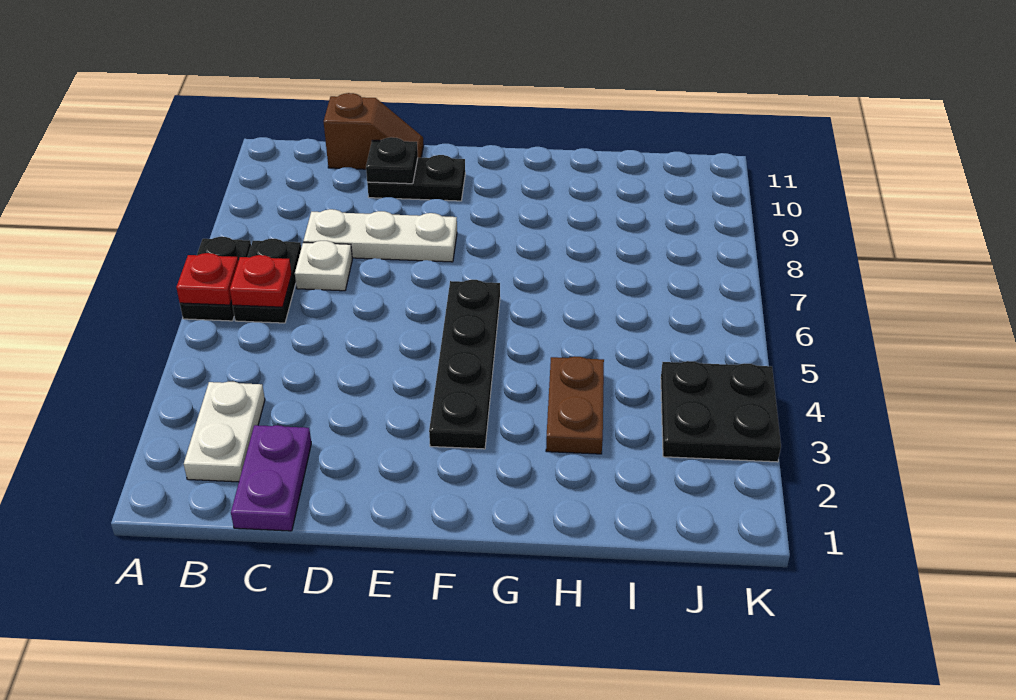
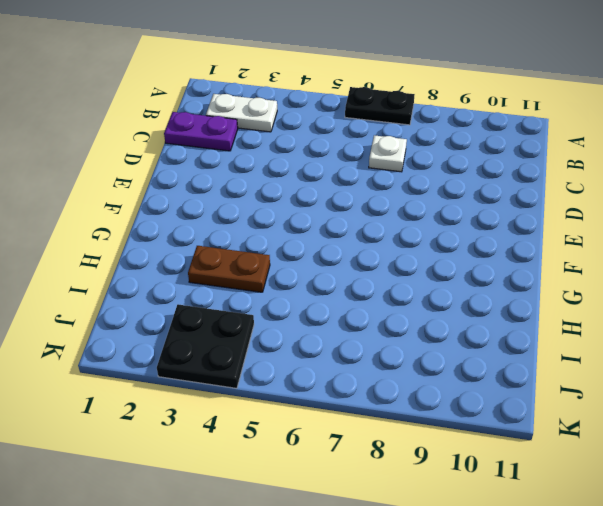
none -> black plate B6:B7 level 1
none -> white plate C8:E8 level 1
none -> brown slope C11:D11 level 1 top C

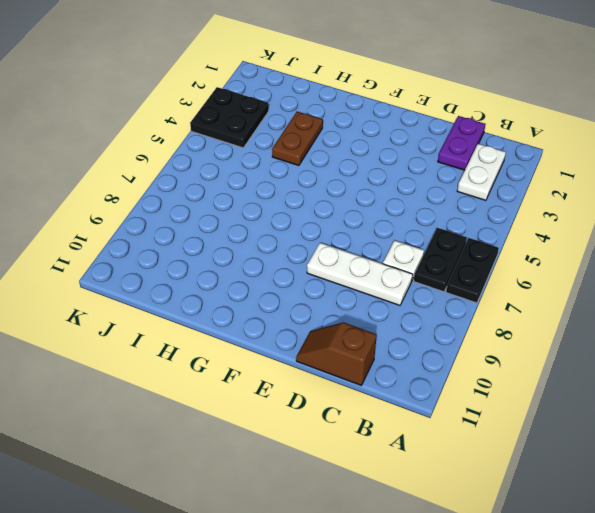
none -> black plate D10:E10 level 1
none -> black plate F3:F6 level 1
none -> red plate A6 level 2

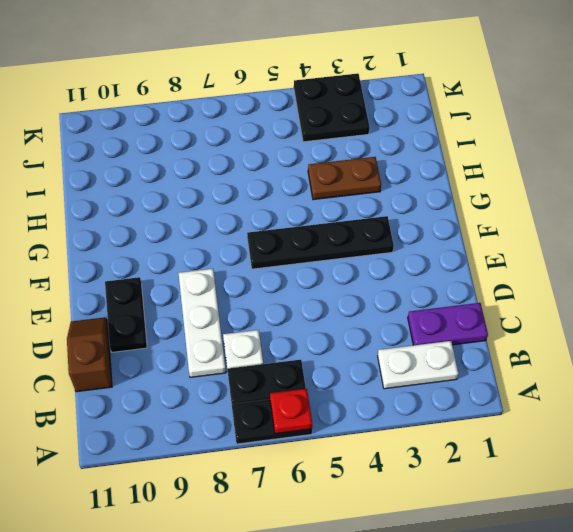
none -> red plate B6 level 2
none -> black plate D10 level 2

